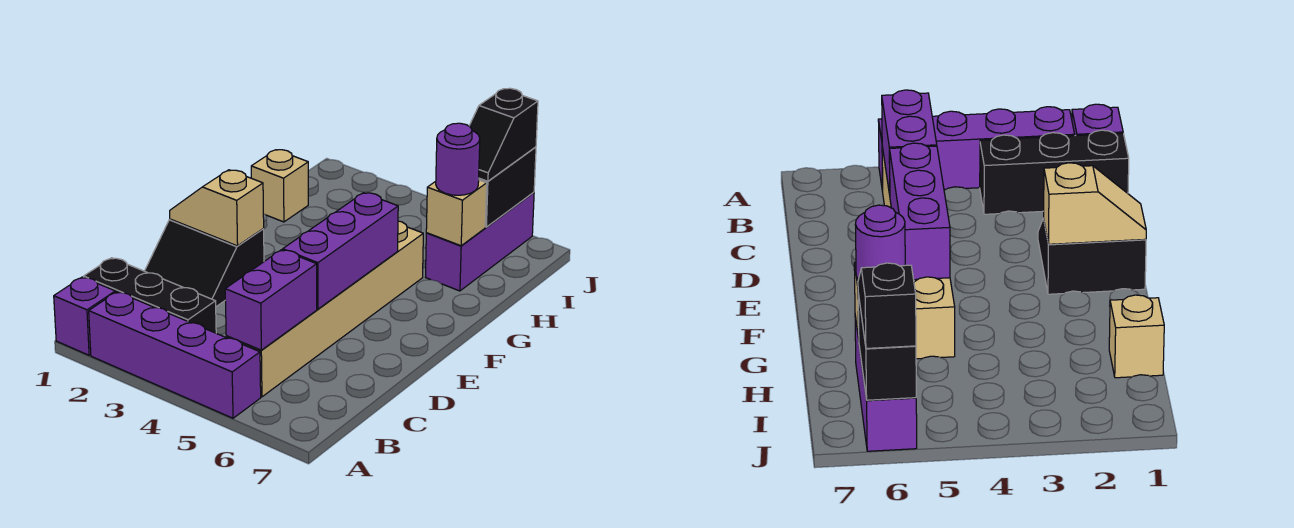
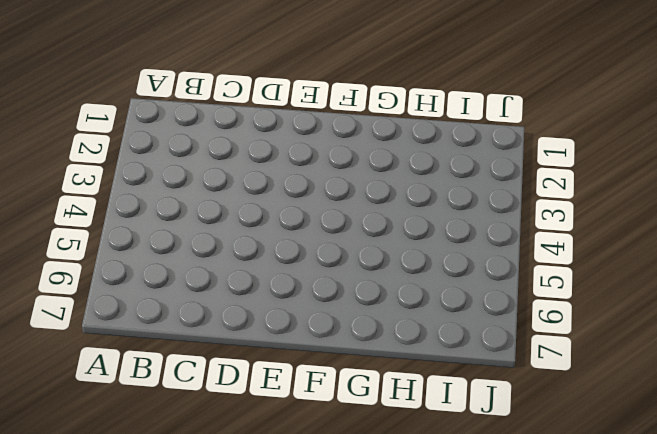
none -> purple brick A1 level 1
none -> purple brick A2:A5 level 1
none -> black brick B1:B3 level 1

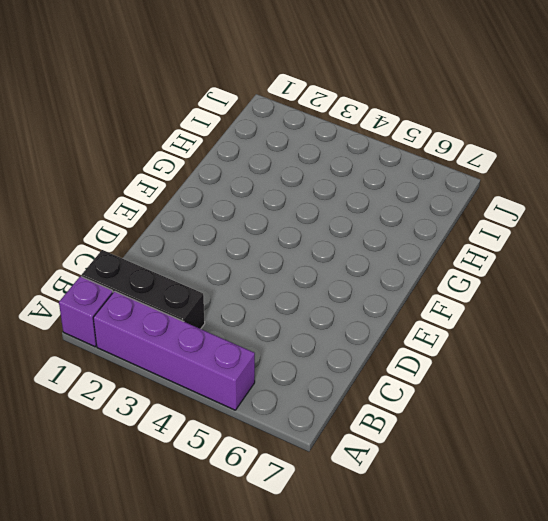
none -> tan brick B5:G5 level 1
none -> black slope D1:E2 level 1 top E
none -> tan brick H1 level 1

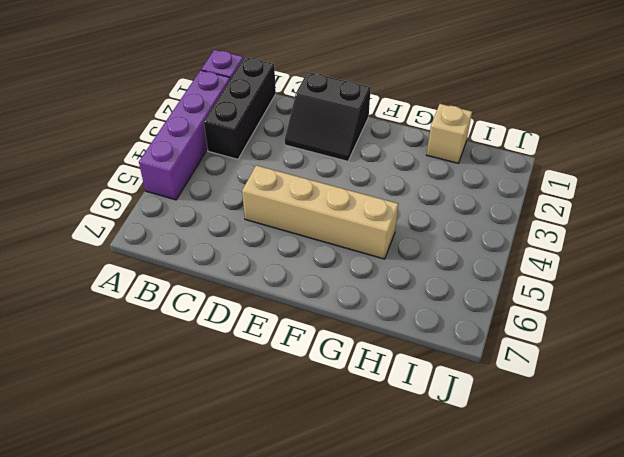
black slope D1:E2 level 1 top 1 -> black slope D1:E2 level 1 top E
tan brick D5:G5 level 1 -> tan brick B5:G5 level 1
none -> purple brick H6:J6 level 1
none -> purple brick B5:C5 level 2
none -> purple brick D5:F5 level 2

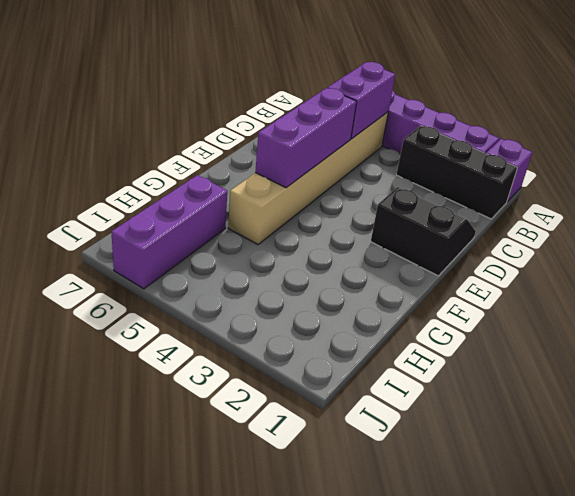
none -> tan brick H1 level 1
none -> tan slope E1:E2 level 2 top 2
none -> tan brick H6 level 2

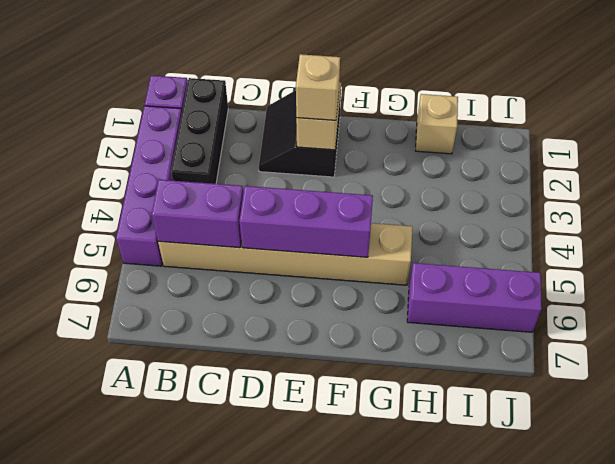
tan brick E2 level 3 -> tan brick H6 level 2
none -> black brick I6:J6 level 2
none -> purple round brick H6 level 3
none -> black slope I6:J6 level 3 top J

